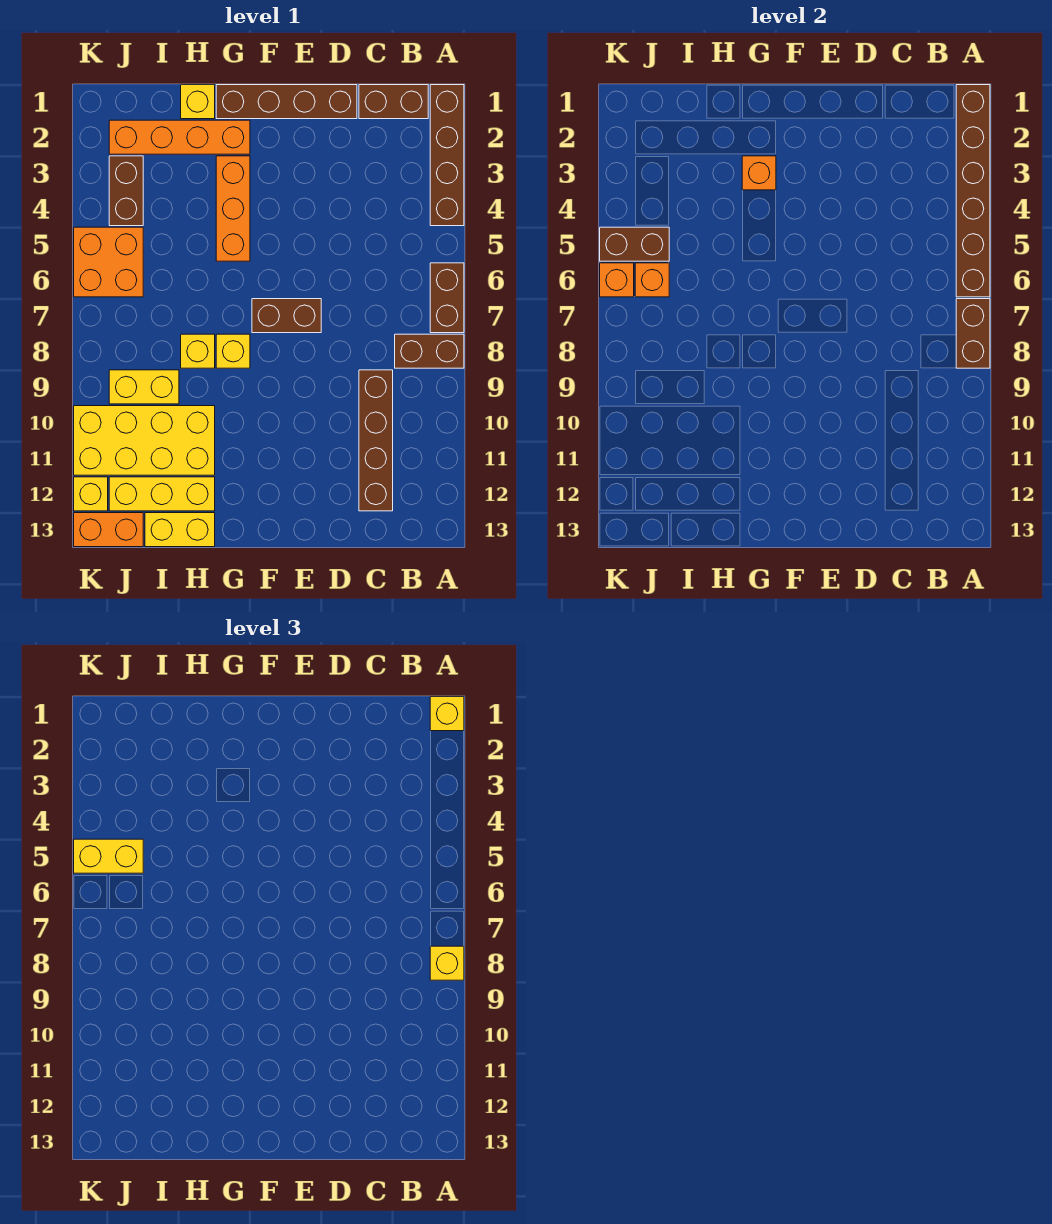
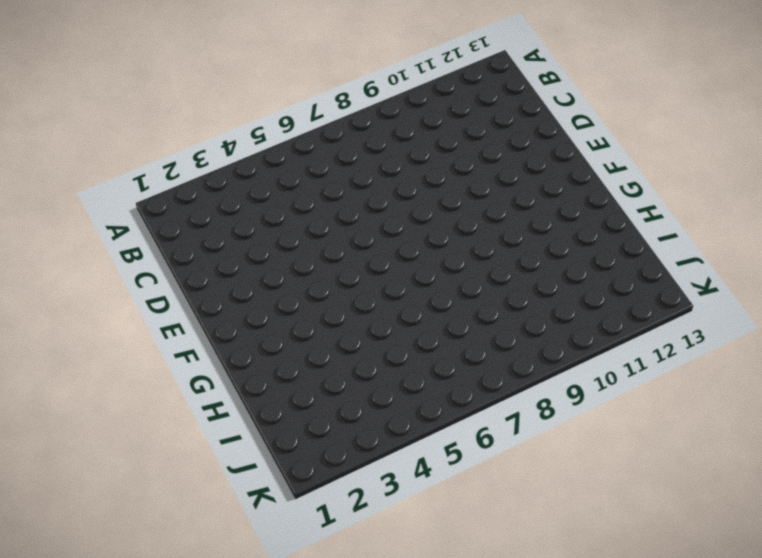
none -> brown brick A1:A4 level 1
none -> brown brick A6:A7 level 1
none -> brown brick A8:B8 level 1

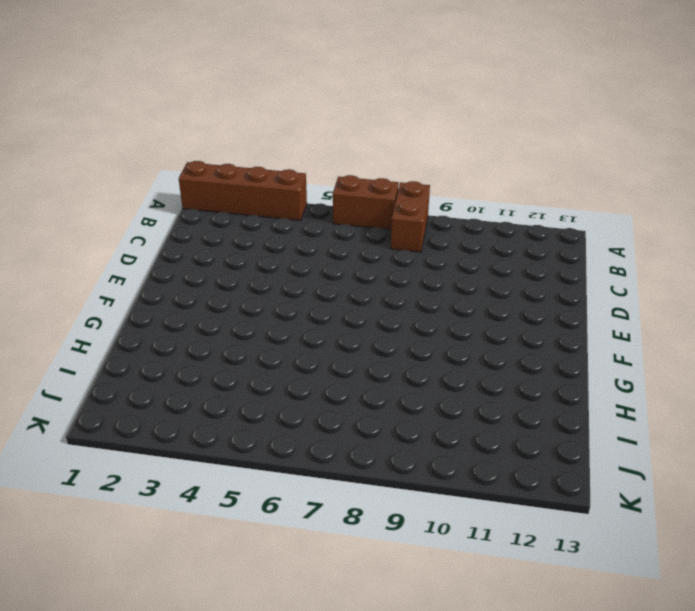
none -> brown brick B1:C1 level 1
none -> brown brick C9:C12 level 1
none -> brown brick D1:G1 level 1

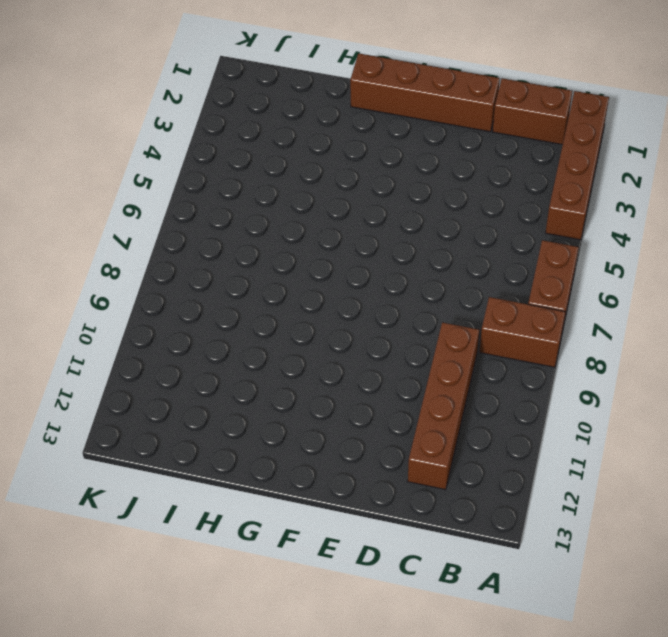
none -> brown brick E7:F7 level 1
none -> orange brick G2:J2 level 1
none -> orange brick G3:G5 level 1

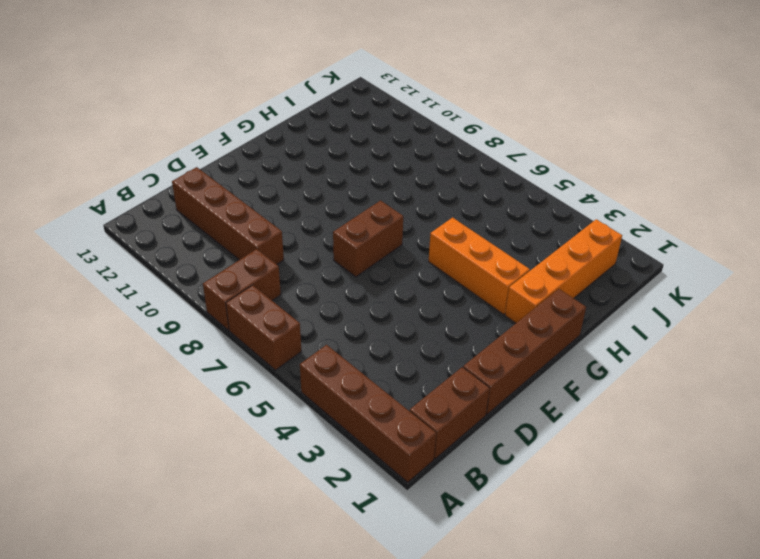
none -> yellow brick G8 level 1
none -> yellow brick H1 level 1
none -> yellow brick H8 level 1

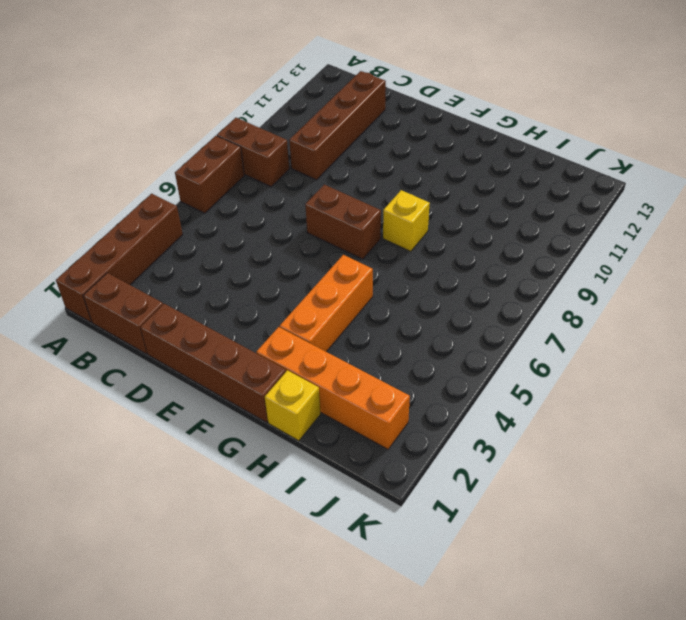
none -> yellow brick H8 level 1
none -> yellow brick H10:K11 level 1
none -> yellow brick H12:J12 level 1

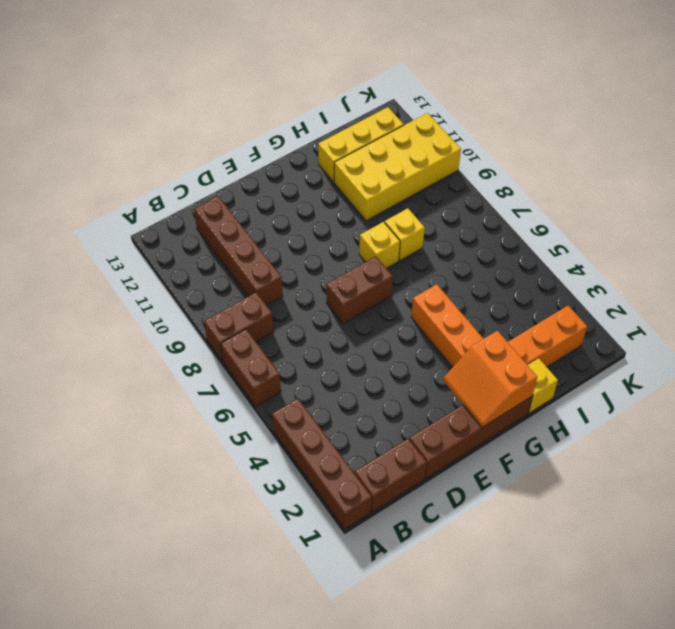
orange slope F1:G2 level 2 top G -> none
none -> yellow brick H13:I13 level 1
none -> yellow brick I9:J9 level 1
none -> brown brick J3:J4 level 1

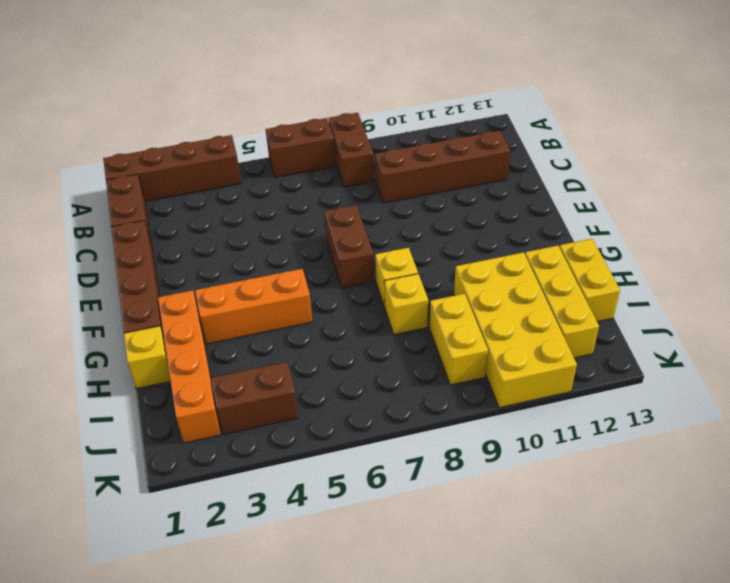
none -> orange brick J5:K6 level 1
none -> orange brick J13:K13 level 1
none -> yellow brick K12 level 1

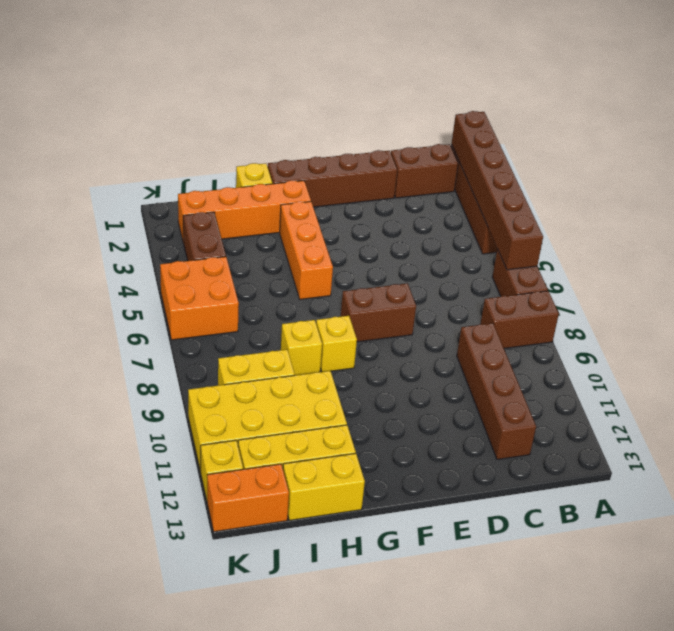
none -> brown brick A7:A8 level 2
none -> orange brick G3 level 2
none -> brown brick J5:K5 level 2

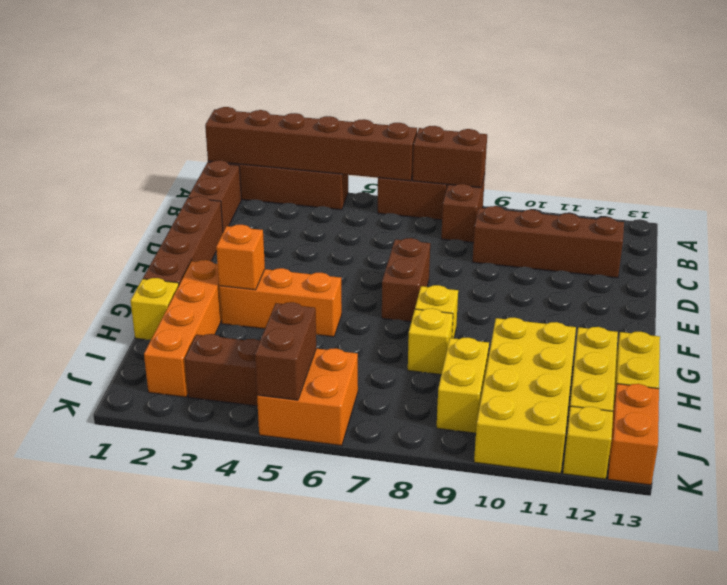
none -> orange brick J6 level 2
none -> orange brick K6 level 2
none -> yellow brick A1 level 3

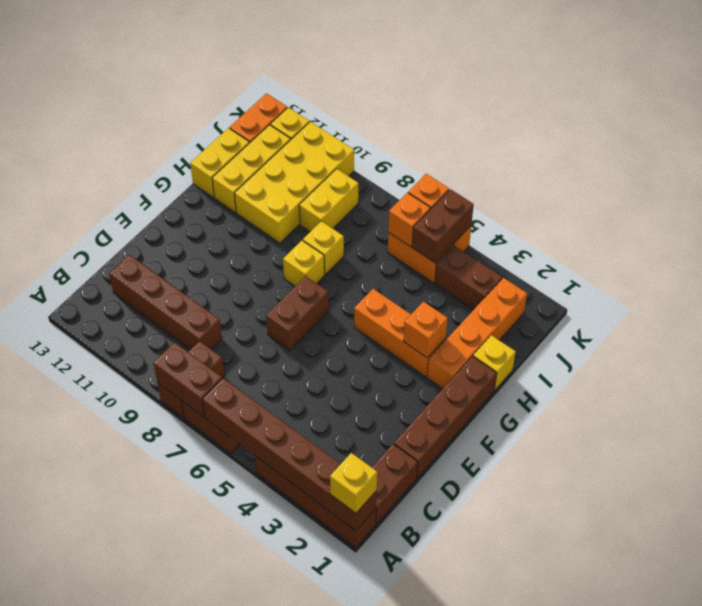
none -> yellow brick A8 level 3
none -> yellow brick J5:K5 level 3

